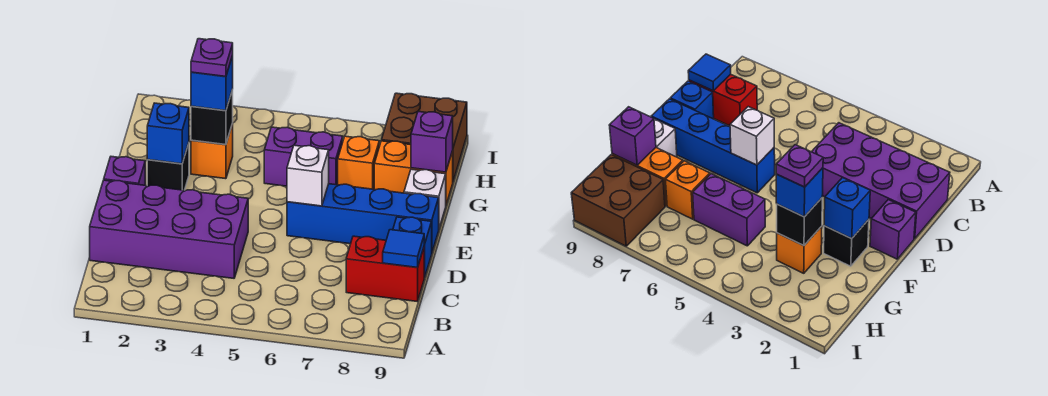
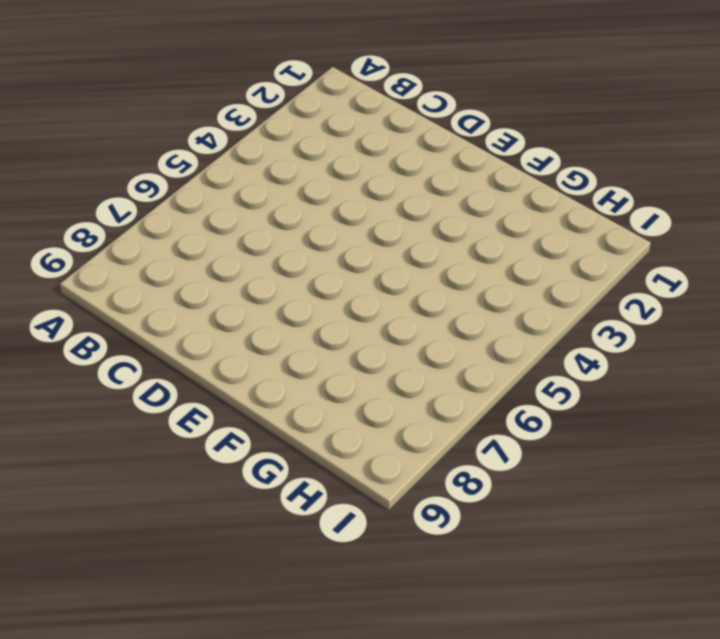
none -> purple brick C1:D4 level 1
none -> red brick C8:C9 level 1
none -> blue brick D9 level 1

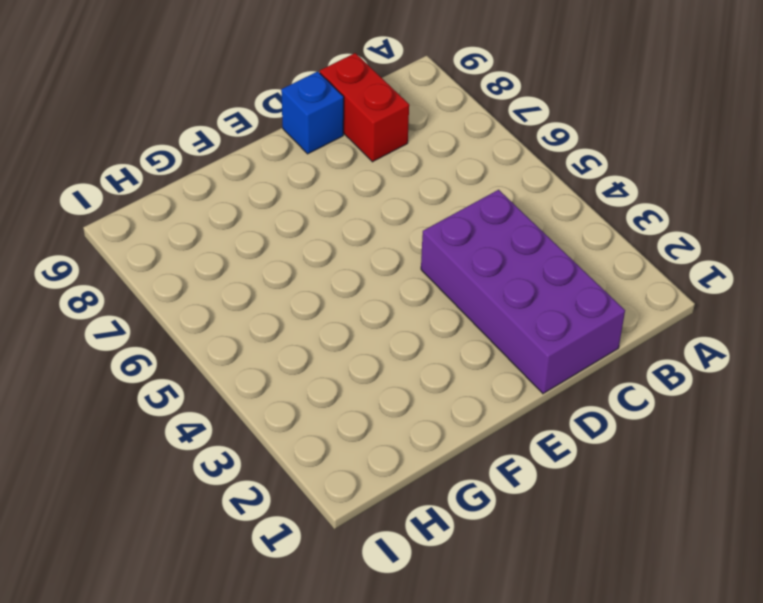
none -> purple brick E1 level 1
none -> blue brick E6:E9 level 1
none -> black brick F2 level 1

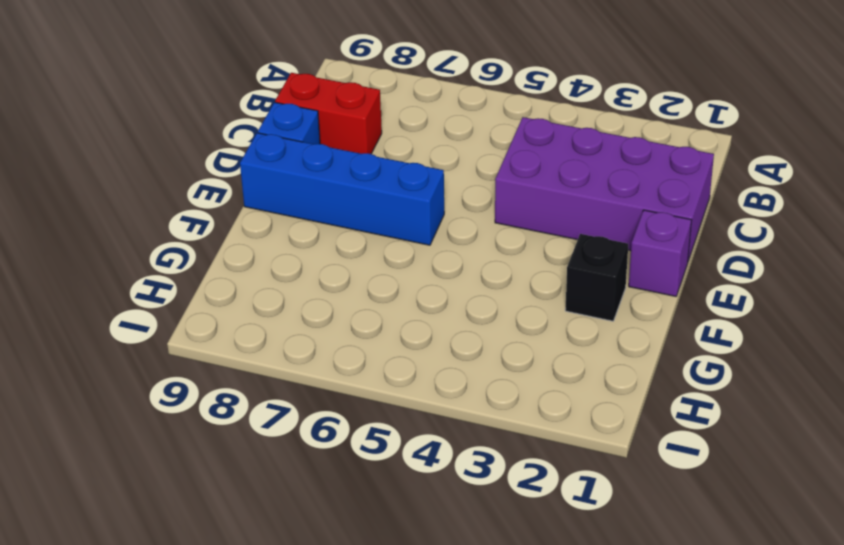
none -> white brick F9 level 1
none -> orange brick G3 level 1
none -> purple brick G5:G6 level 1

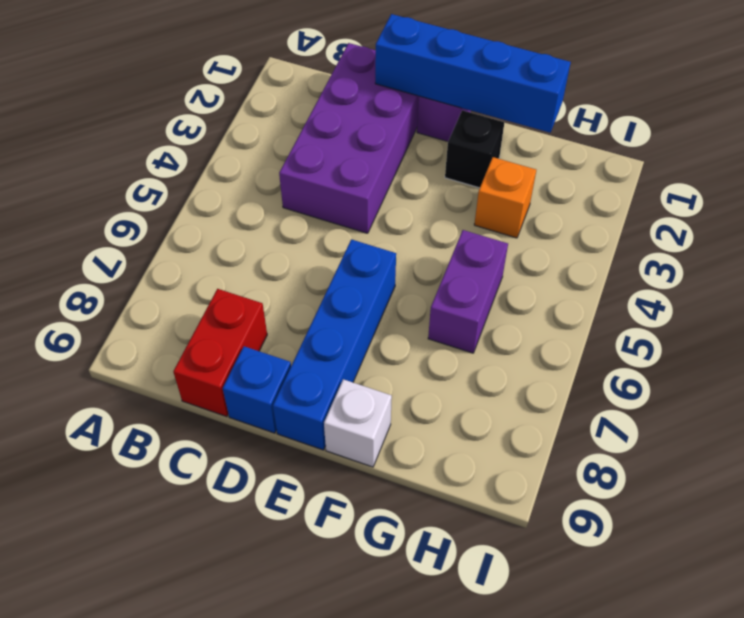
blue brick D1:G1 level 2 -> none
none -> orange brick G7 level 1
none -> orange brick G8:G9 level 1
none -> brown brick H8:I9 level 1

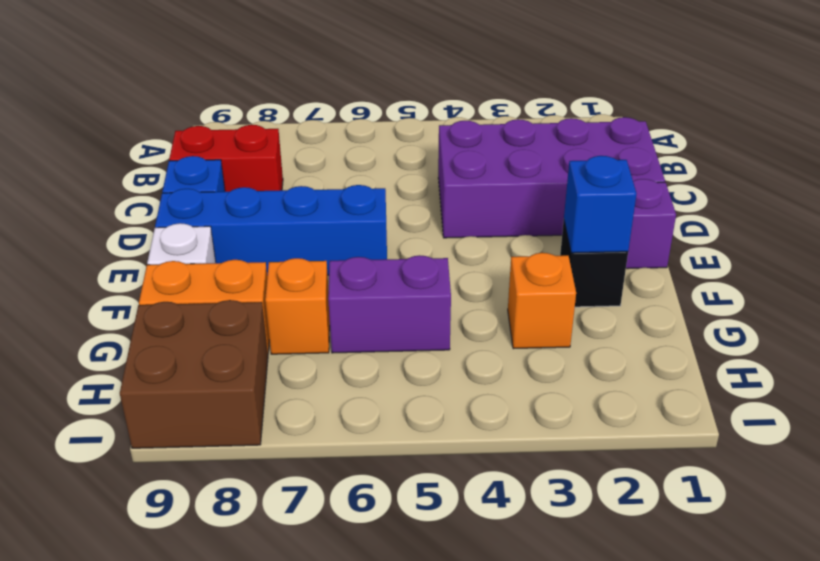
none -> blue tile C9 level 2
none -> white brick E6 level 2
none -> black brick G3 level 2

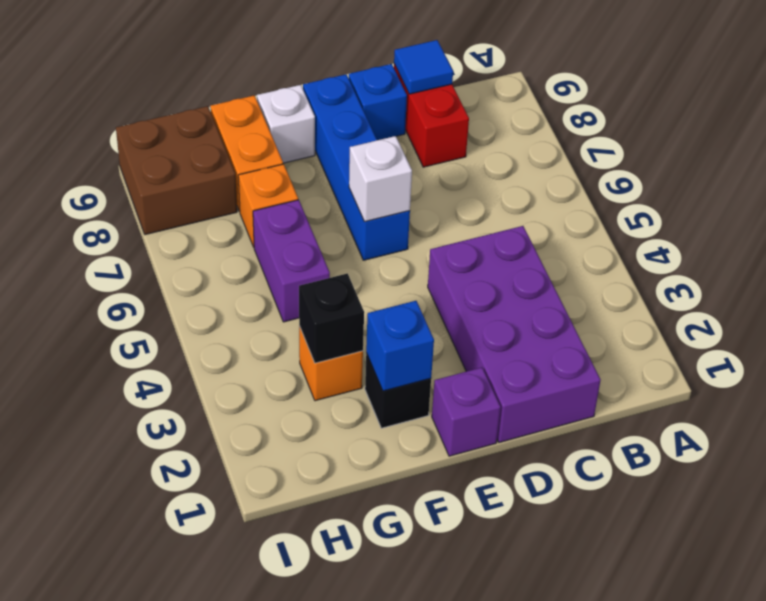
none -> purple brick G9 level 2
none -> blue brick G3 level 3
none -> purple plate G3 level 4

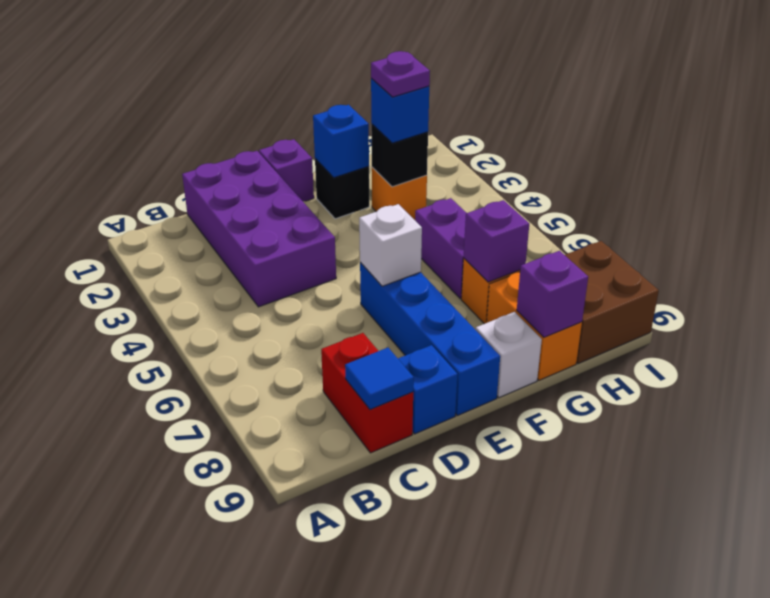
purple brick G7 level 2 -> none

